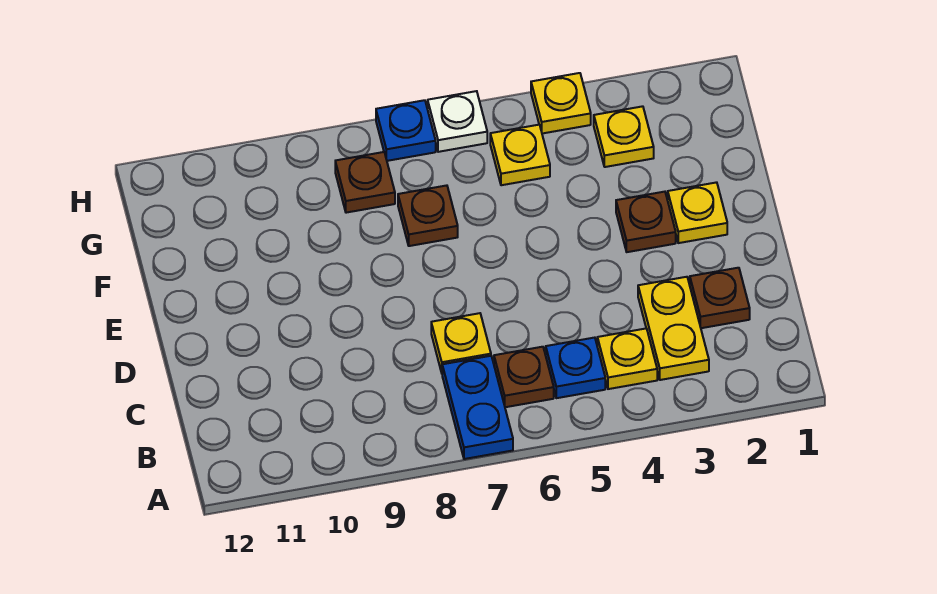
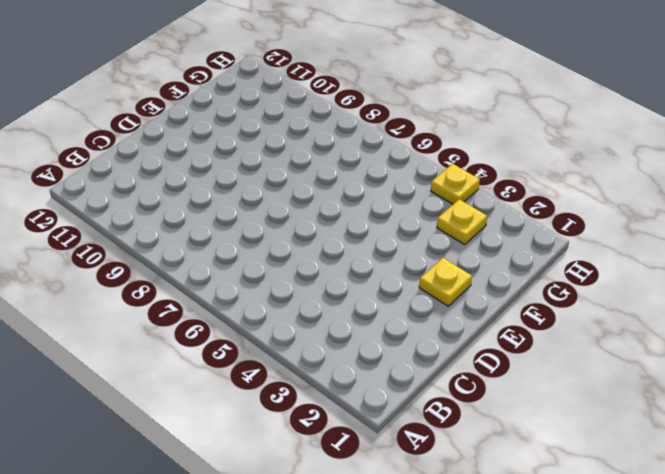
none -> blue plate A7:B7 level 1
none -> yellow plate B3:C3 level 1
none -> yellow plate B4 level 1

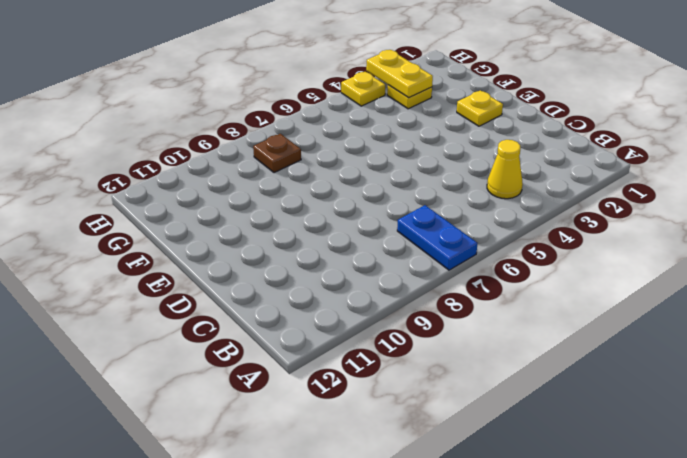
yellow cone B4 level 1 -> yellow plate B4 level 1
yellow plate G3:H3 level 2 -> yellow plate B3:C3 level 1
none -> blue plate B5 level 1
none -> brown plate B6 level 1
none -> brown plate C2 level 1

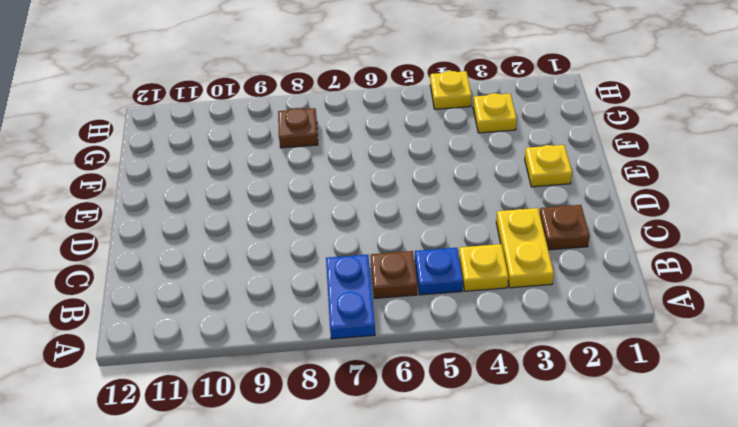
none -> yellow plate C7 level 1
none -> brown plate E3 level 1
none -> brown plate F7 level 1

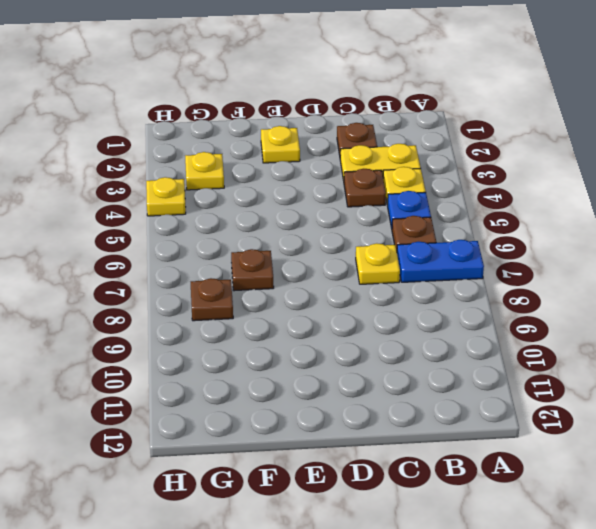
brown plate C4 level 1 -> brown plate E3 level 1
none -> yellow plate G5 level 1
none -> white plate H6 level 1
none -> blue plate H7 level 1

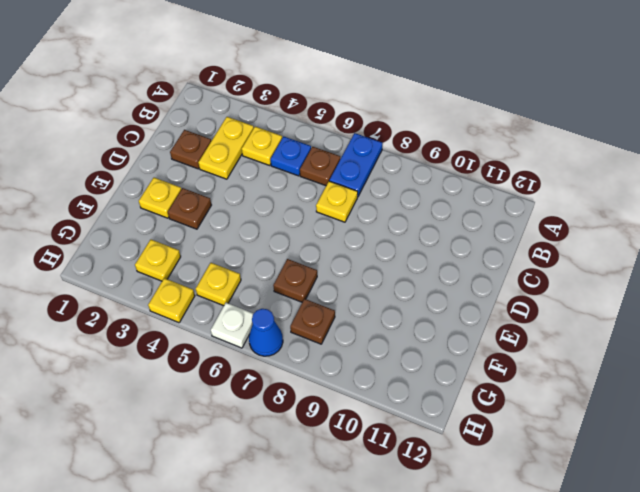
blue cone H7 level 1 -> blue plate H7 level 1

